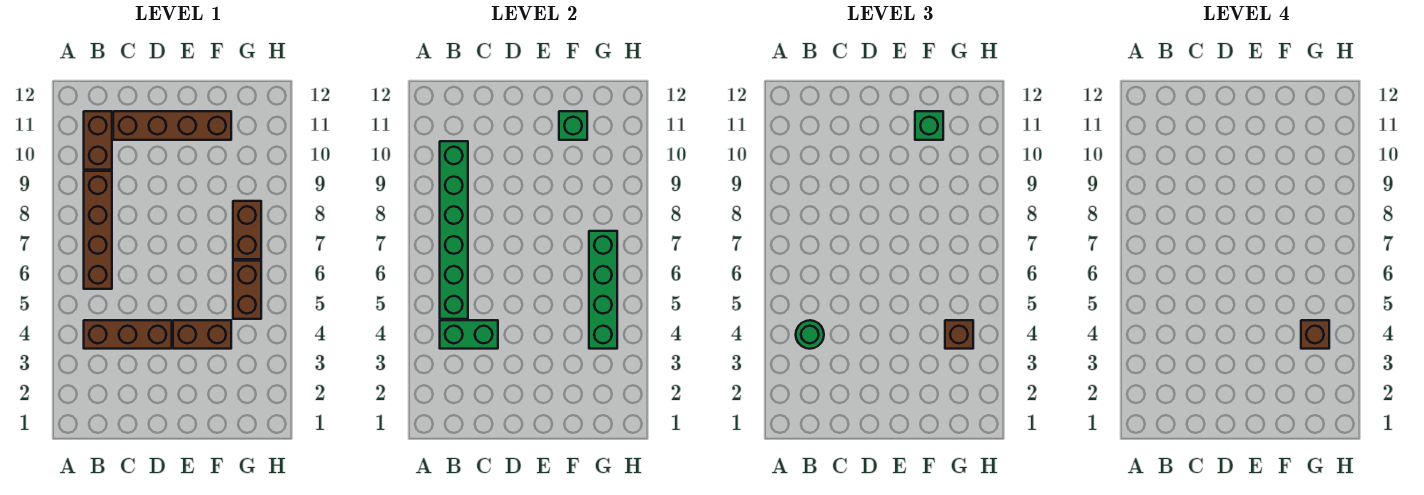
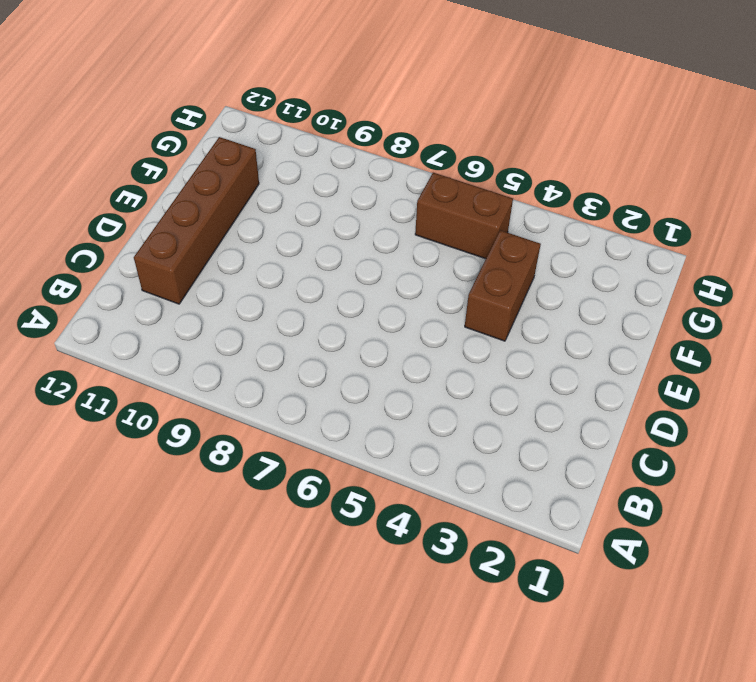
none -> brown brick B4:D4 level 1
none -> brown brick B6:B9 level 1
none -> brown brick B10:B11 level 1

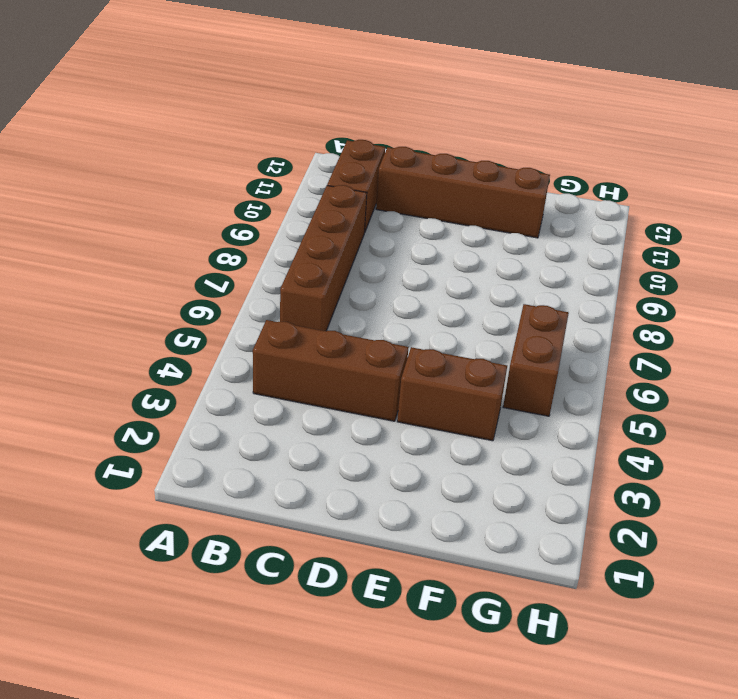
none -> brown brick G7:G8 level 1
none -> green brick B4:C4 level 2
none -> green brick B5:B10 level 2

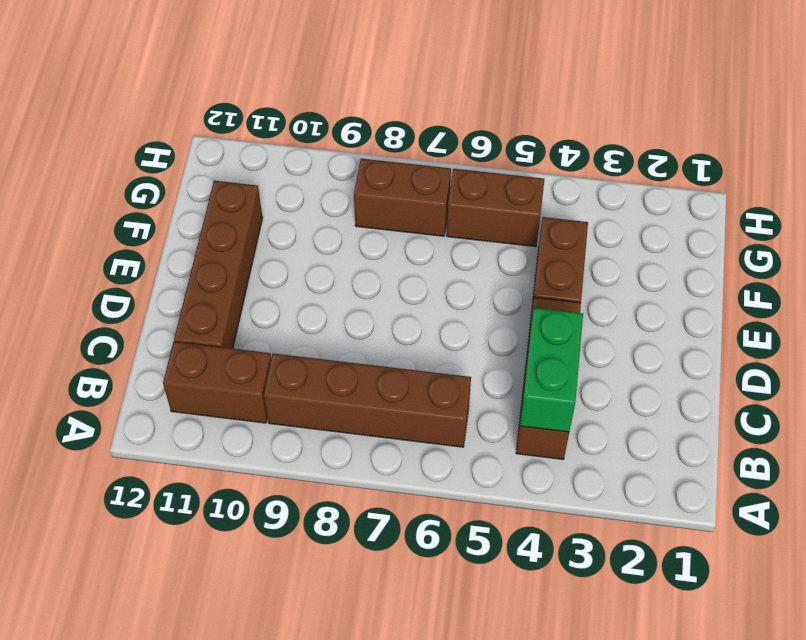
none -> green brick B5:B10 level 2
none -> green brick F11 level 2
none -> green brick G4:G7 level 2

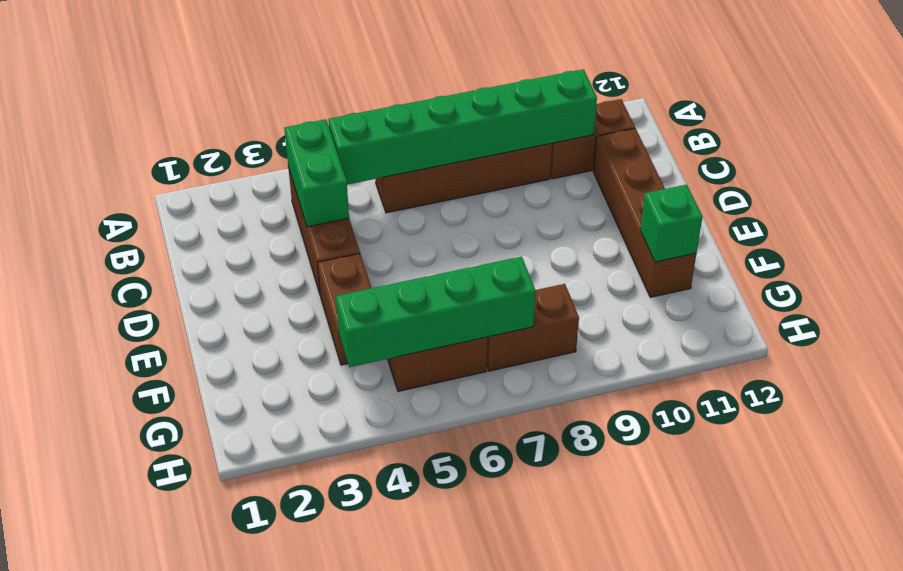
none -> green round brick B4 level 3
none -> green brick F11 level 3
none -> brown brick G4 level 3

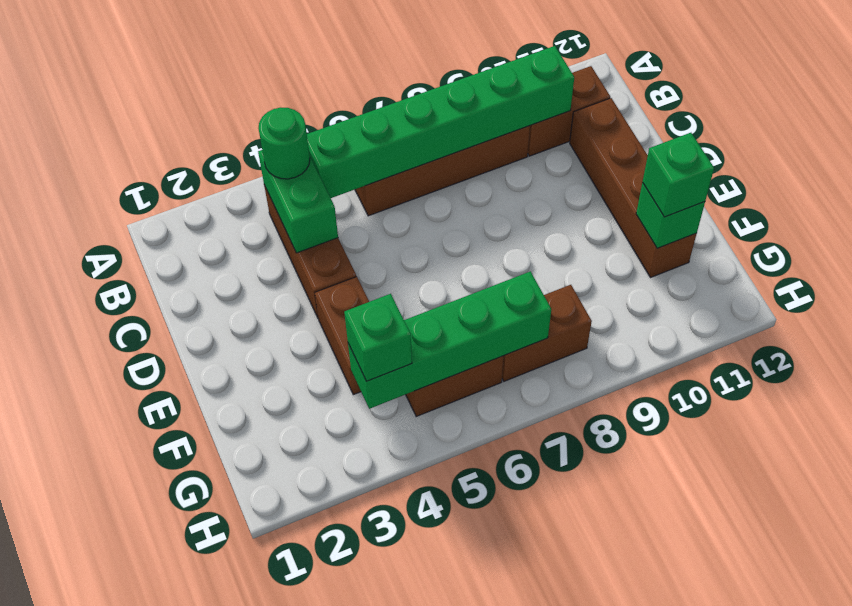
green brick G4 level 3 -> brown brick G4 level 3
none -> brown brick G4 level 4

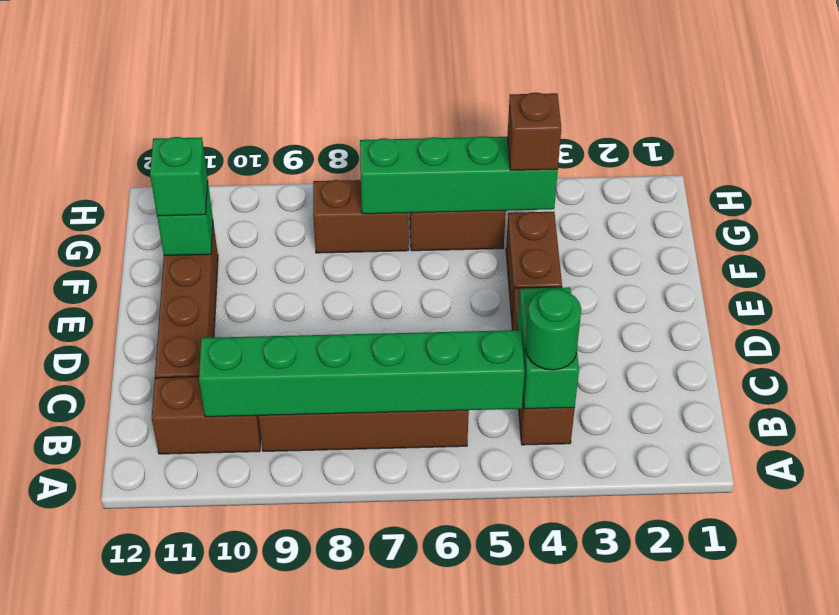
none -> brown brick G4 level 4

